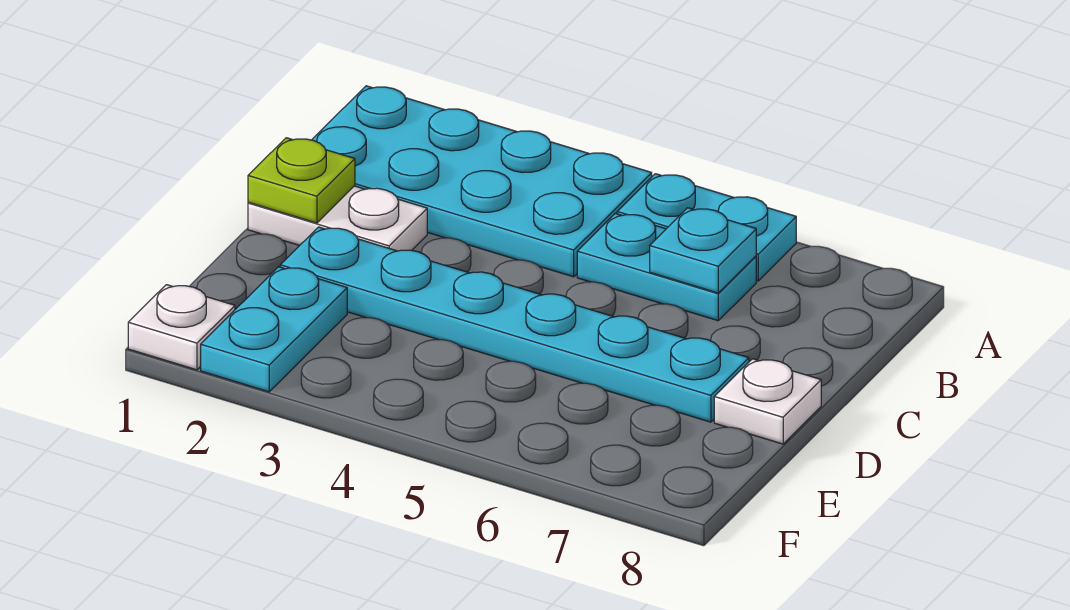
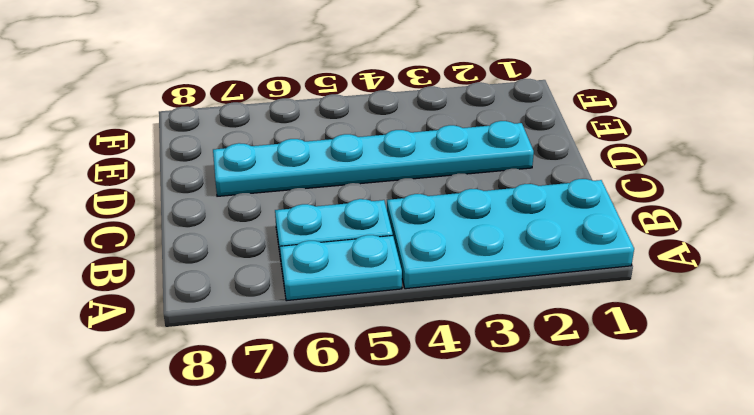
none -> white plate C1:C2 level 1
none -> white plate D8 level 1

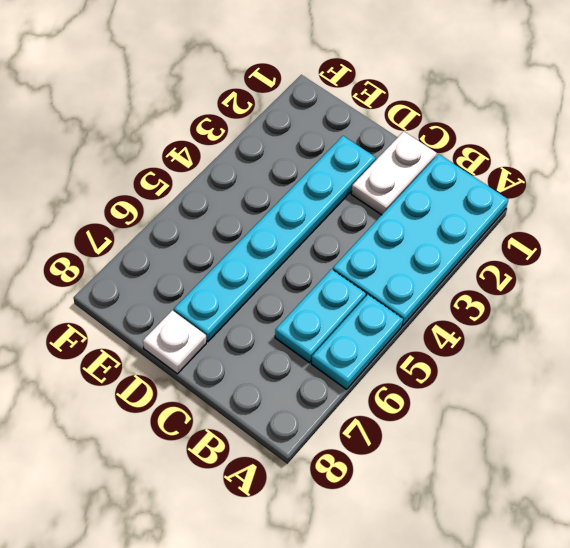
none -> cyan plate E2:F2 level 1
none -> white plate F1 level 1

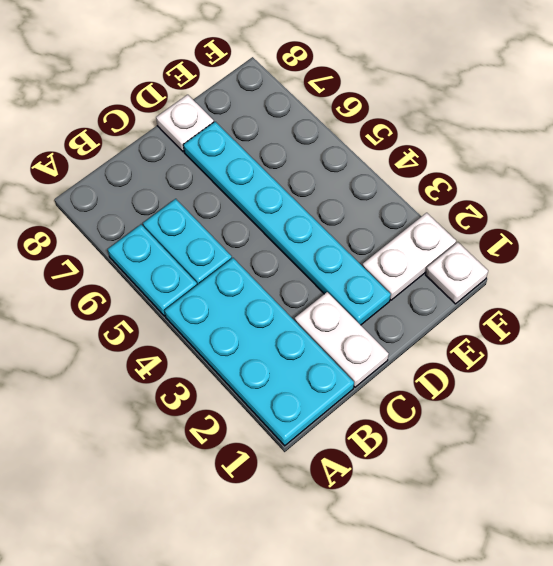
white plate E2:F2 level 1 -> cyan plate E2:F2 level 1
none -> cyan plate B6 level 2
none -> lime plate C1 level 2

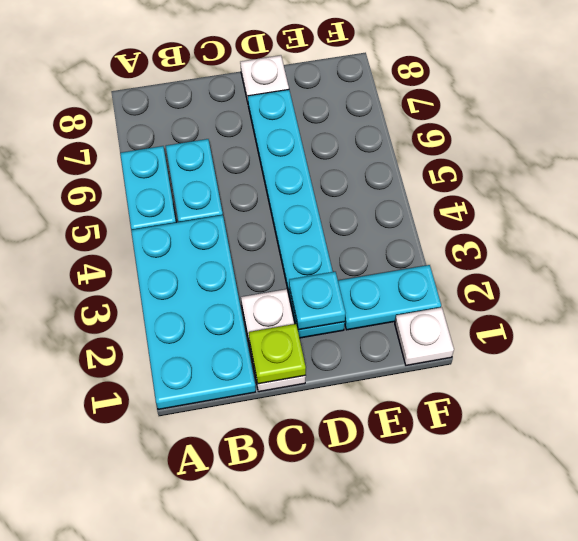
cyan plate D2 level 2 -> cyan plate B6 level 2

